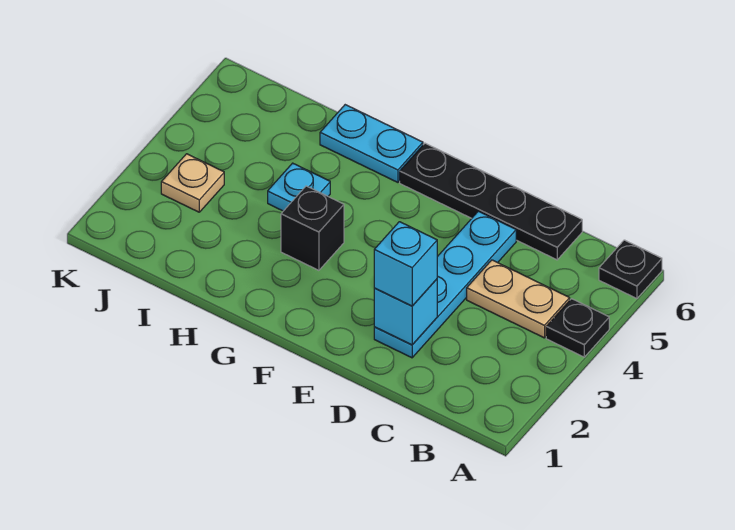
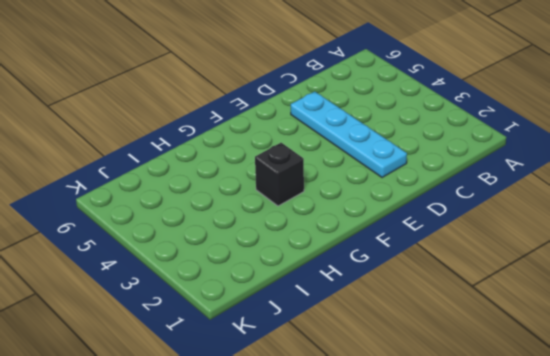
none -> black plate A4 level 1
none -> black plate A6 level 1

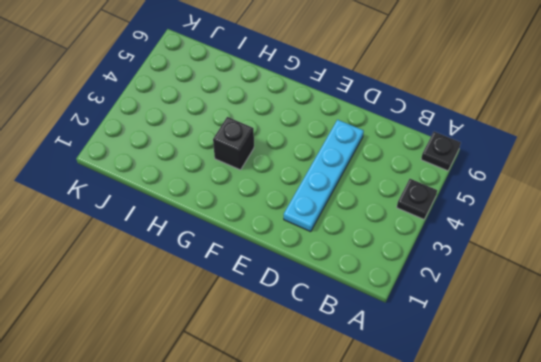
none -> tan plate B4:C4 level 1
none -> black plate C6:F6 level 1

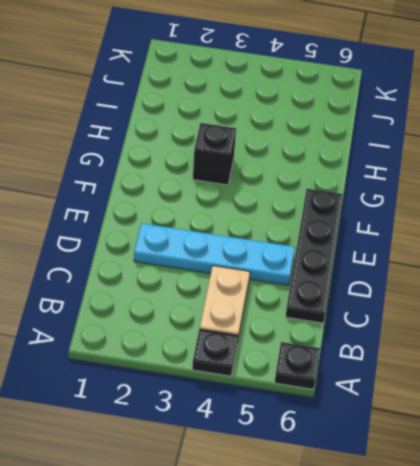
none -> cyan plate G6:H6 level 1
none -> cyan plate H4 level 1

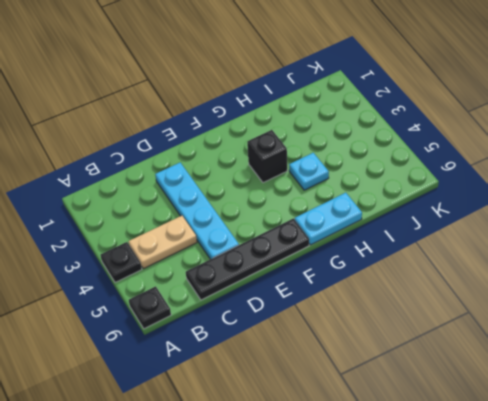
none -> tan plate J3 level 1
none -> cyan brick D2 level 2

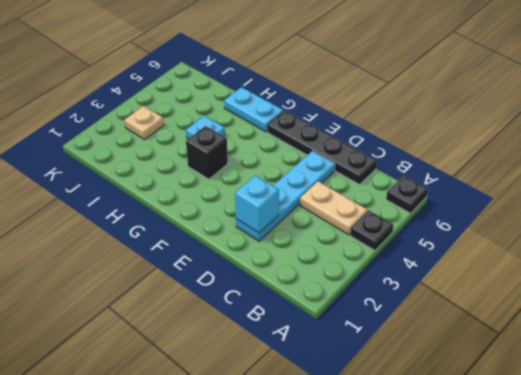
none -> cyan brick D2 level 3

